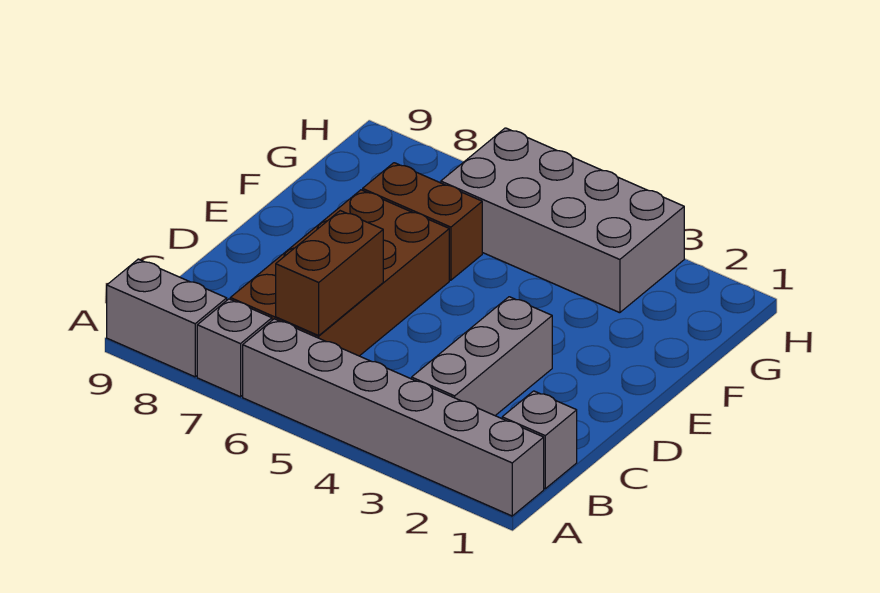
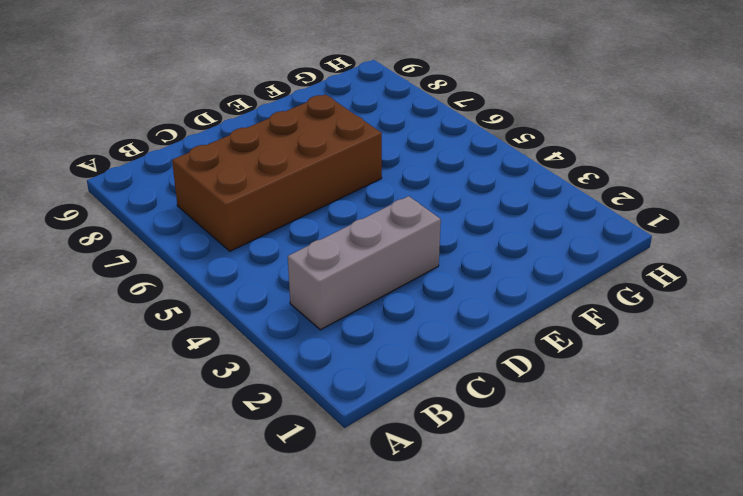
none -> grey brick A1:A6 level 1
none -> grey brick A7 level 1

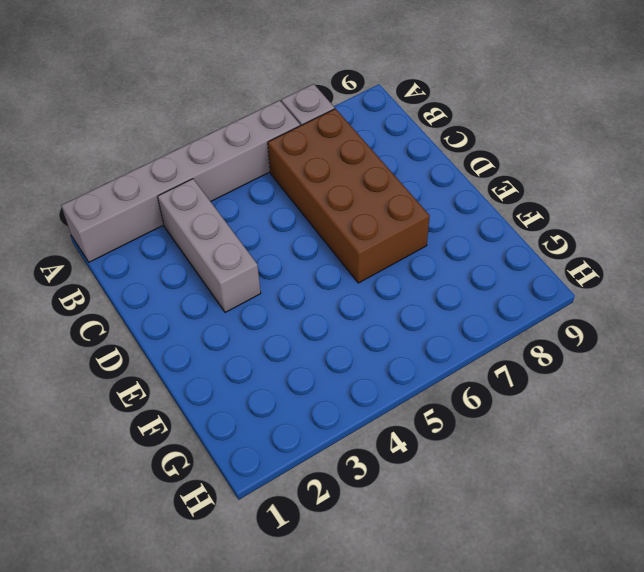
none -> grey brick A8:A9 level 1
none -> grey brick B1 level 1

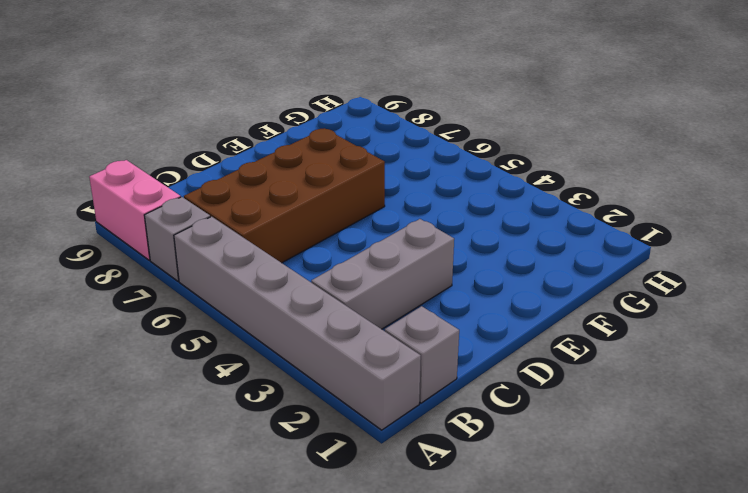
pink brick A8:A9 level 1 -> grey brick A8:A9 level 1
none -> brown brick F6:F7 level 1
none -> grey brick G3:H6 level 1

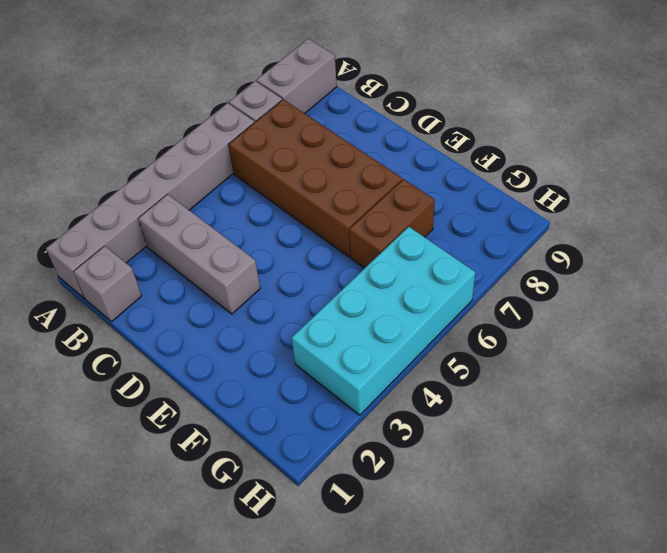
cyan brick G3:H6 level 1 -> grey brick G3:H6 level 1
none -> brown brick B6:C6 level 2

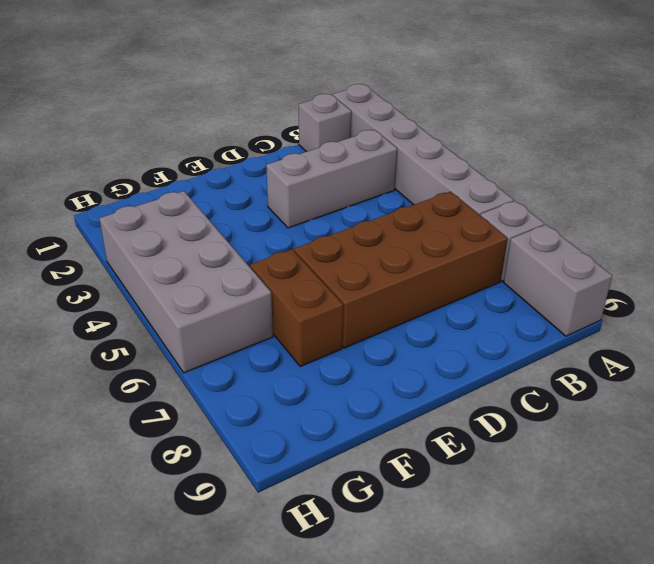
none -> brown brick B6:C6 level 2

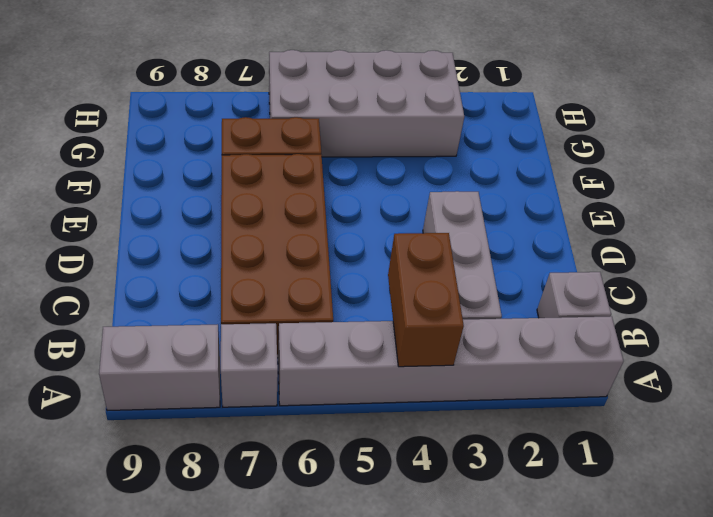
brown brick A4:B4 level 2 -> brown brick B6:C6 level 2

